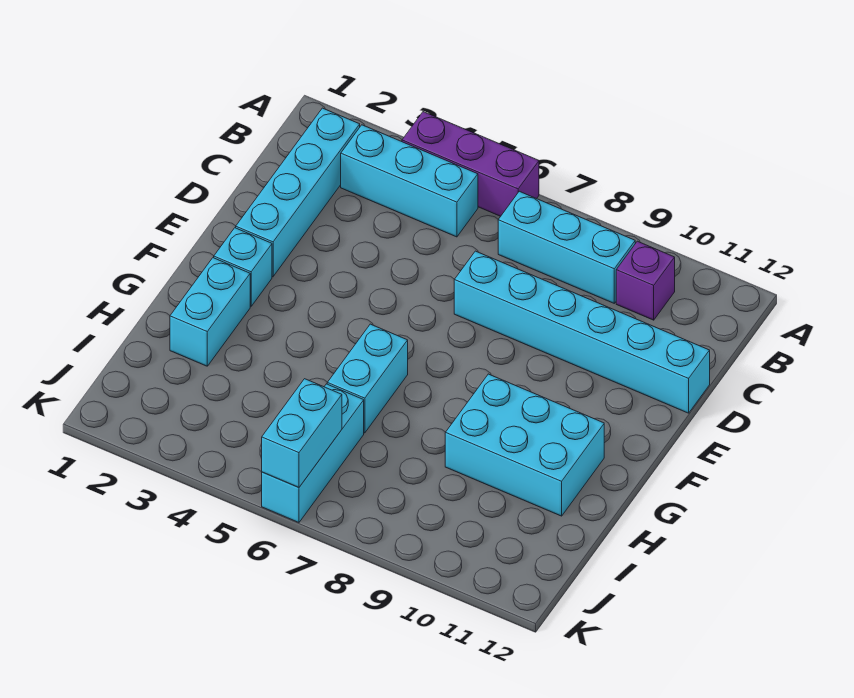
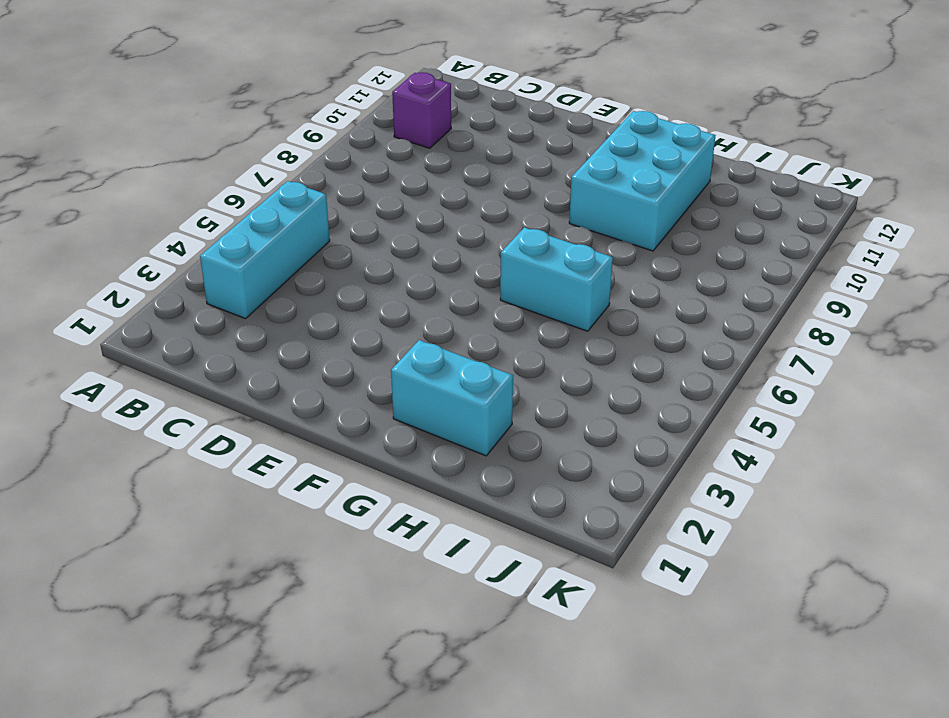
none -> purple brick A4:A6 level 1
none -> cyan brick B2:E2 level 1
none -> cyan brick B7:B9 level 1

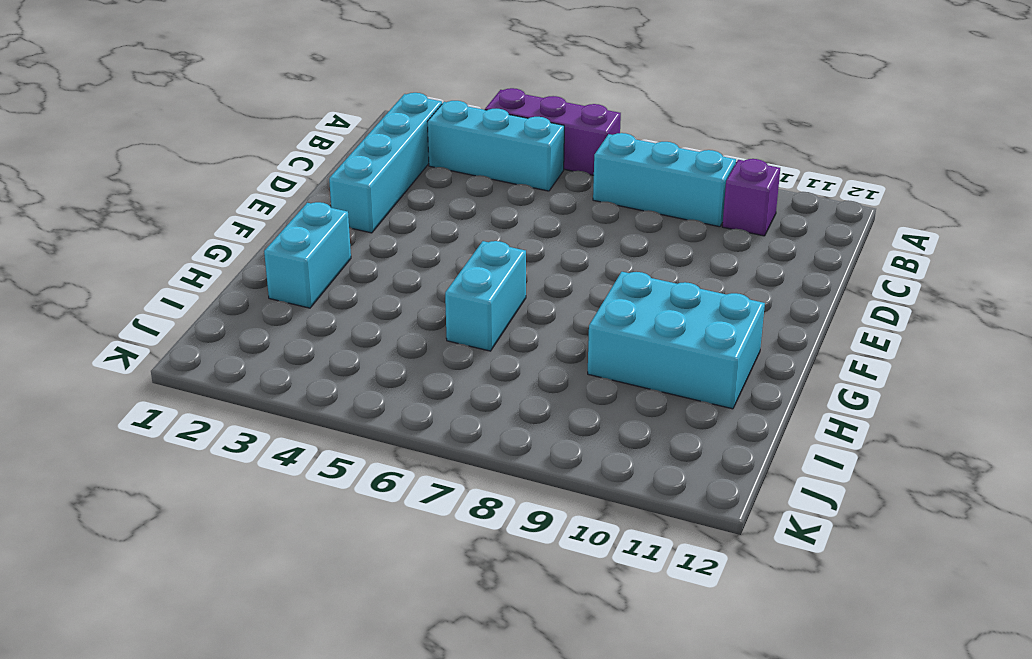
none -> cyan brick D7:D12 level 1
none -> cyan brick F2 level 1
none -> cyan brick I6:K6 level 1

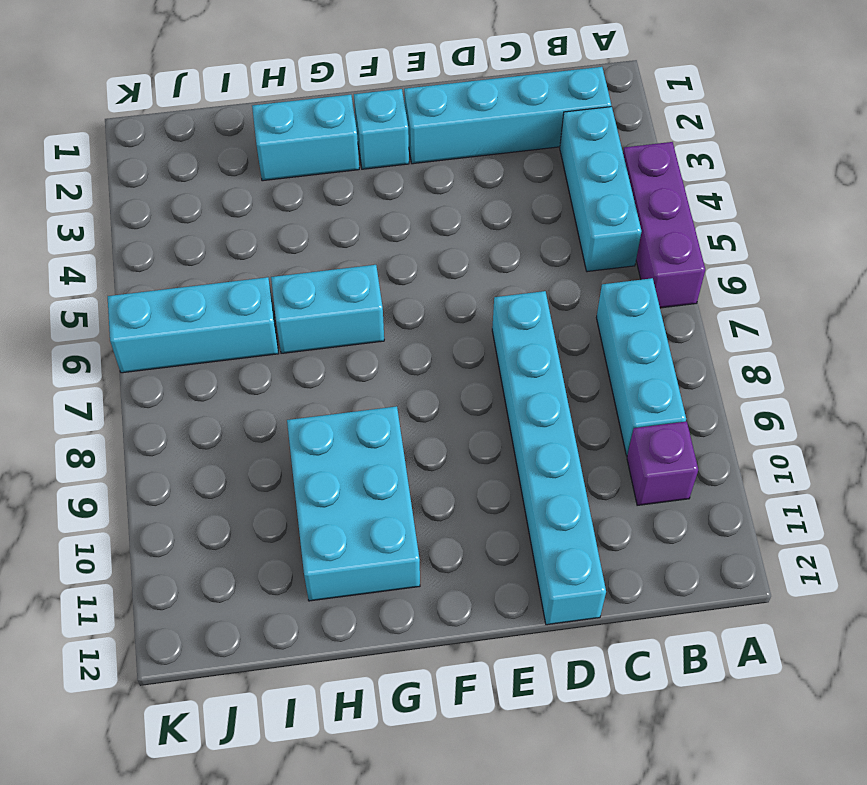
none -> cyan brick J6:K6 level 2

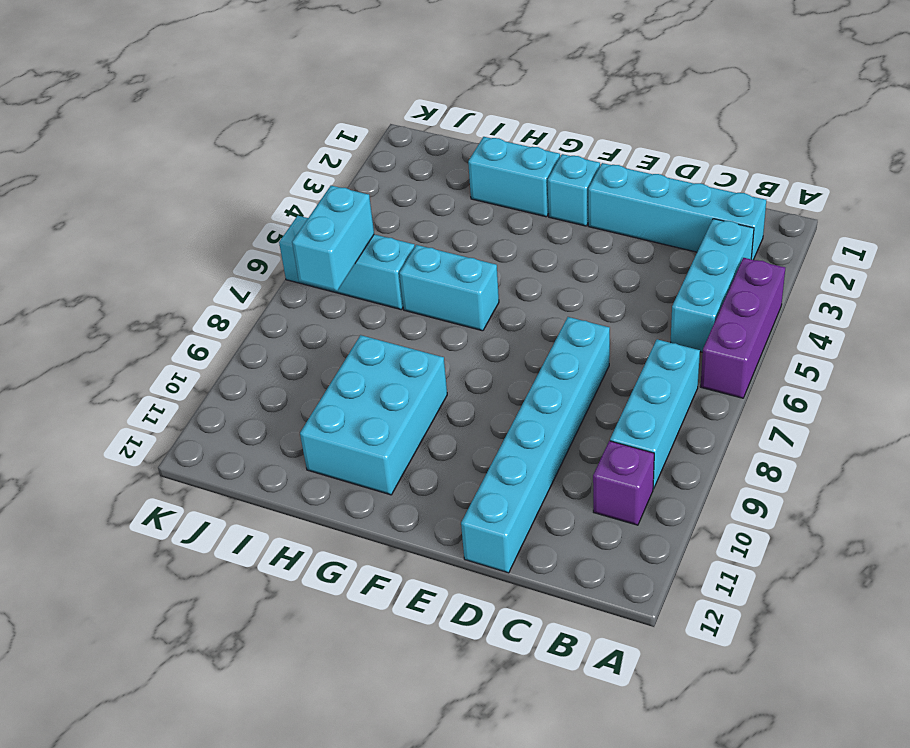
cyan brick J6:J7 level 2 -> cyan brick J6:K6 level 2

